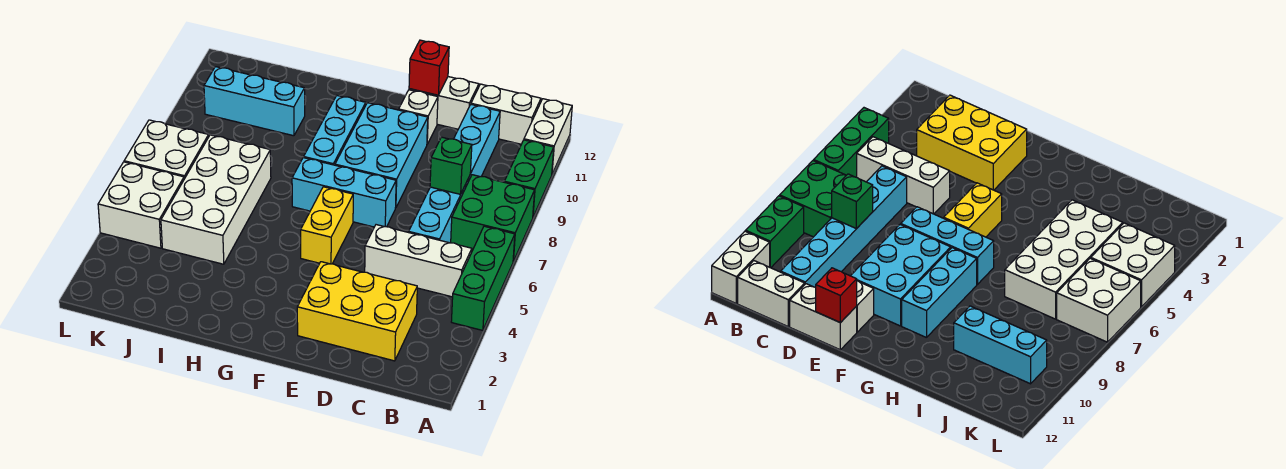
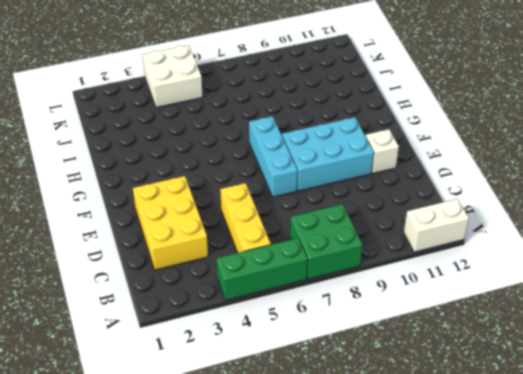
yellow brick B5:D5 level 1 -> white brick B5:D5 level 1
none -> green brick A9:A10 level 1
none -> white brick B12:C12 level 1
none -> cyan brick C6:C11 level 1

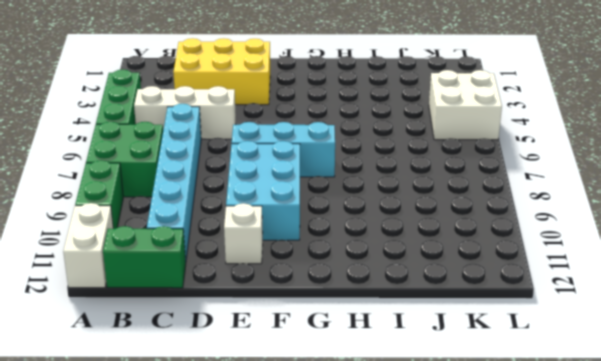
green brick B12:C12 level 1 -> white brick B12:C12 level 1
none -> white brick D12:E12 level 1
none -> yellow brick F5:F6 level 1
none -> cyan brick G8:G10 level 1

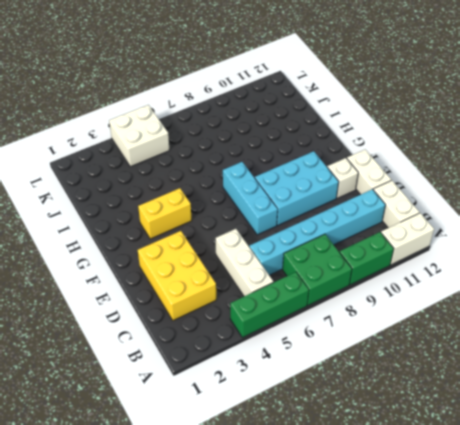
yellow brick G3:G4 level 1 -> yellow brick F5:F6 level 1
none -> cyan brick G8:G10 level 1
none -> white brick I4:J7 level 1
none -> cyan brick I10:K10 level 1

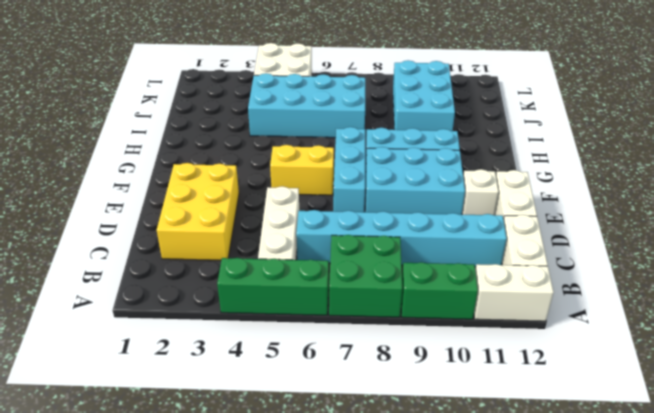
cyan brick I4:J7 level 1 -> white brick I4:J7 level 1
cyan brick I9:K10 level 1 -> cyan brick I10:K10 level 1
none -> white brick K6:L7 level 1
none -> green brick C8 level 2
none -> red brick E12 level 2

